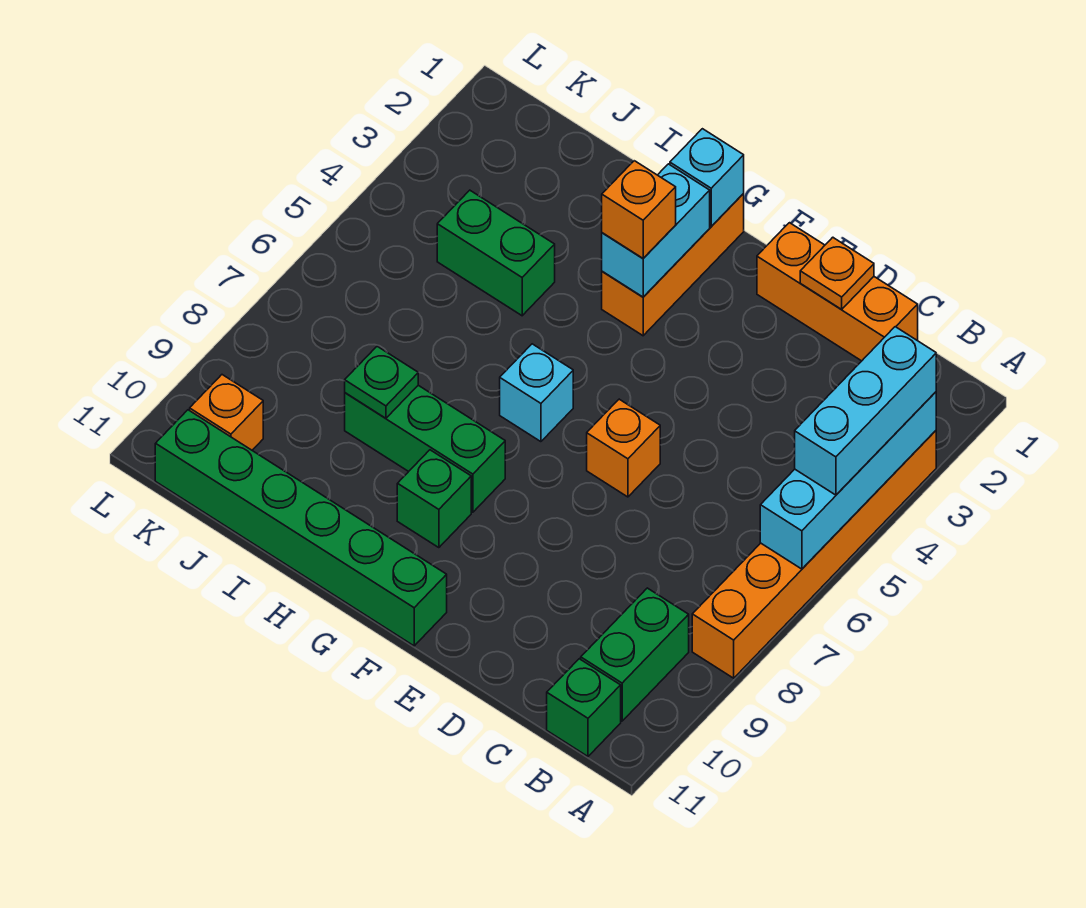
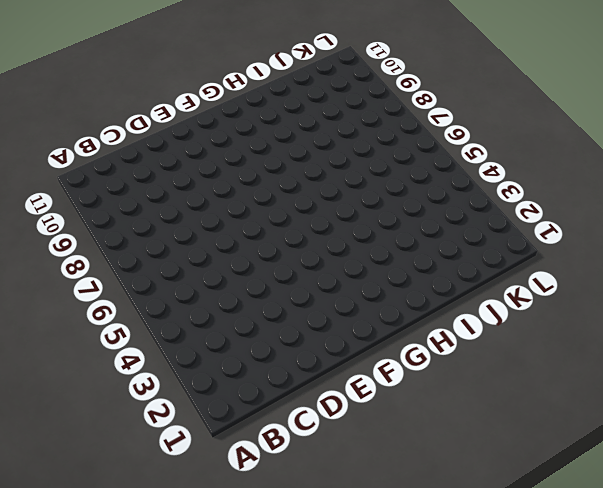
none -> orange brick A3:A8 level 1
none -> green brick B9:B10 level 1
none -> green brick B11 level 1

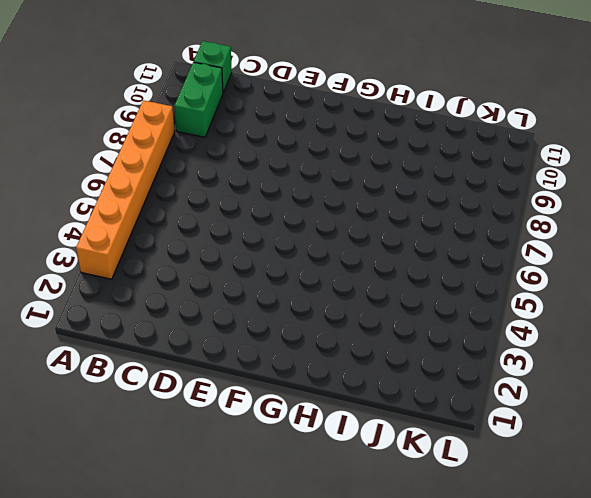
none -> orange brick C1:E1 level 1
none -> orange brick E6 level 1
none -> green brick F11:K11 level 1

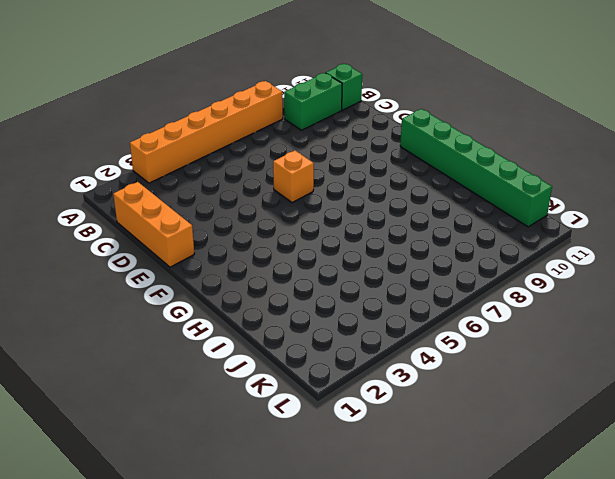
none -> orange brick G1:G3 level 1
none -> cyan brick G6 level 1
none -> green brick G8:I8 level 1

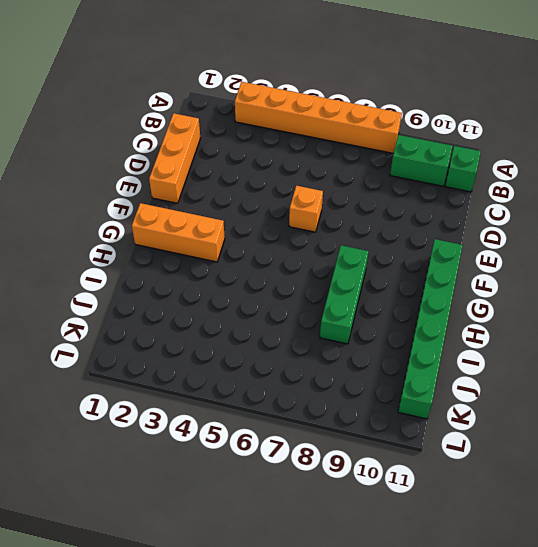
none -> cyan brick G6 level 1
none -> green brick G9 level 1
none -> green brick I4:J4 level 1

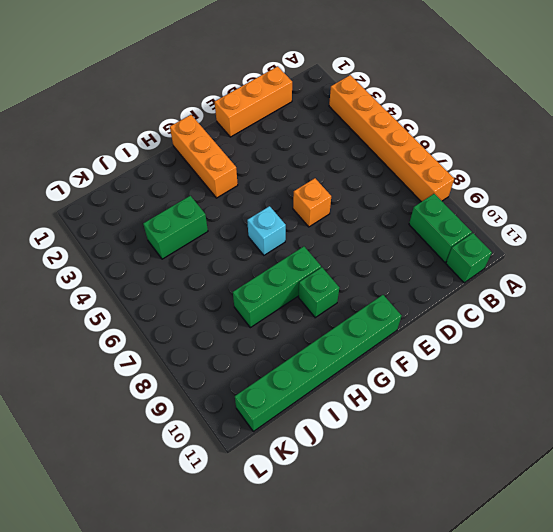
none -> orange brick K10 level 1
none -> cyan brick A3:A6 level 2
none -> orange plate D1 level 2

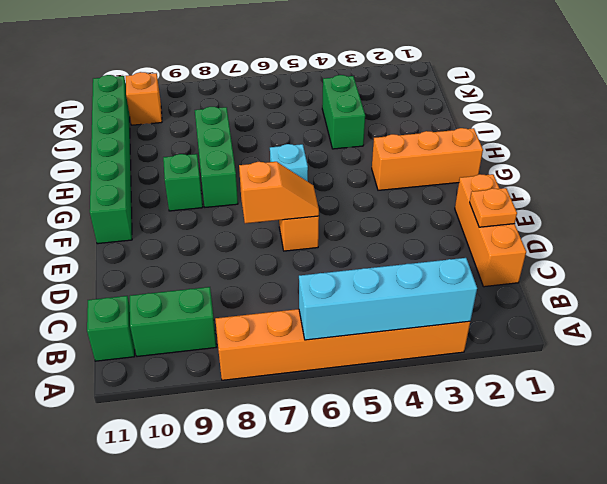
orange slope E6:E7 level 2 top 7 -> none
none -> cyan brick G1 level 2
none -> cyan brick G2:G3 level 2
none -> green plate I8 level 2

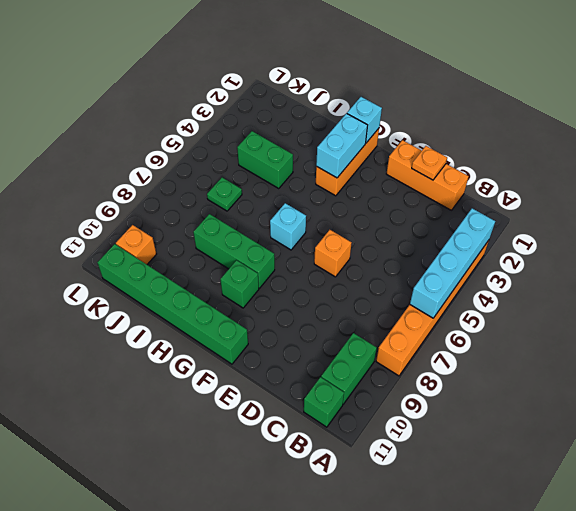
green plate J6 level 1 -> green plate I8 level 2
none -> cyan brick A3:A5 level 3
none -> orange brick G3 level 3

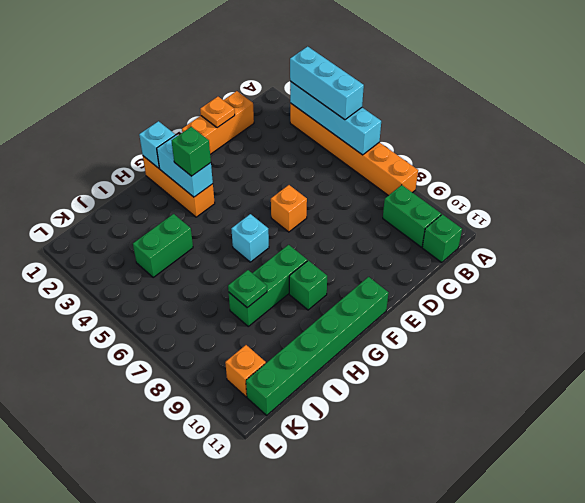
green brick G3 level 3 -> orange brick G3 level 3

